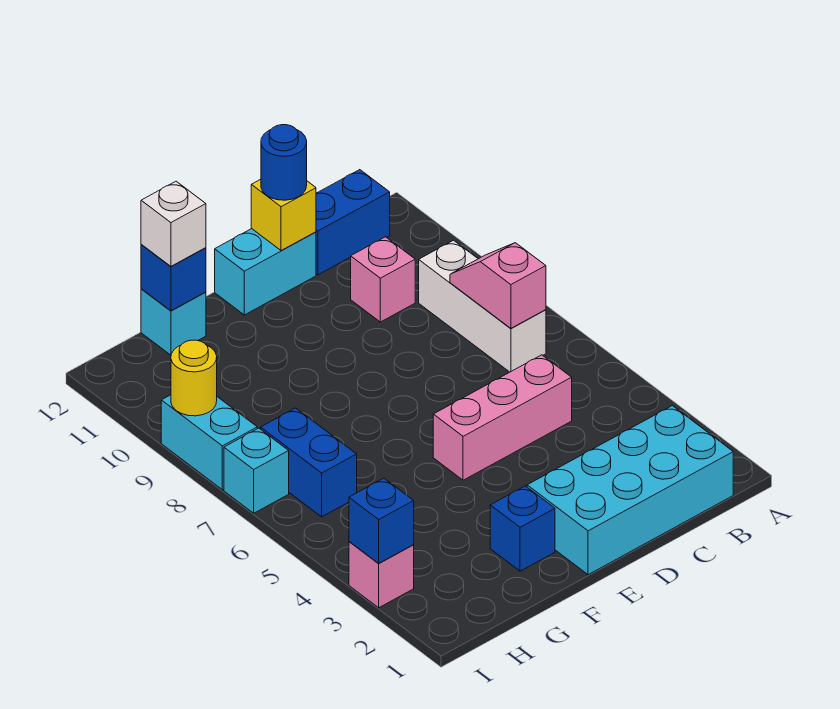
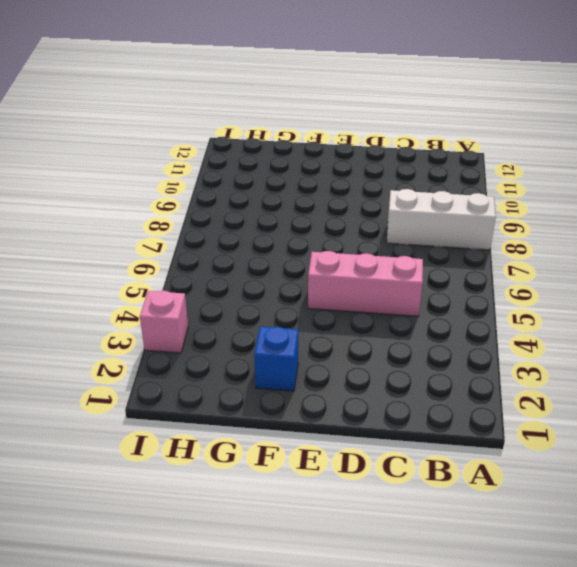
white brick A8:C8 level 1 -> white brick B7:B9 level 1
none -> cyan brick B1:E2 level 1
none -> blue brick B12:C12 level 1
none -> pink brick C10 level 1

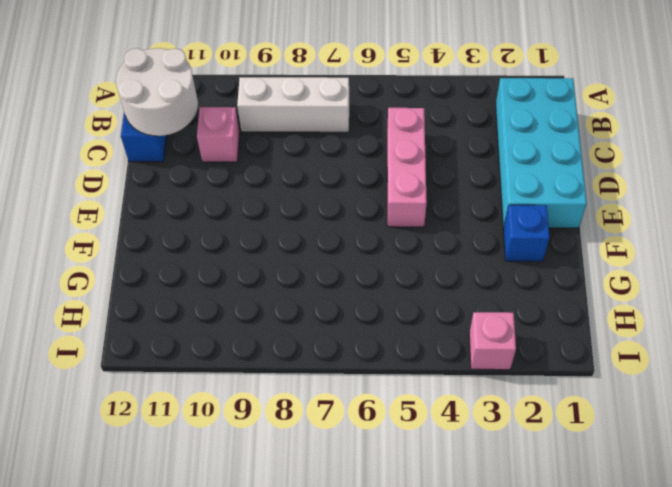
white round brick B11:C12 level 2 -> none
none -> cyan brick D12:E12 level 1
none -> cyan brick G12 level 1
none -> blue brick H6:H7 level 1

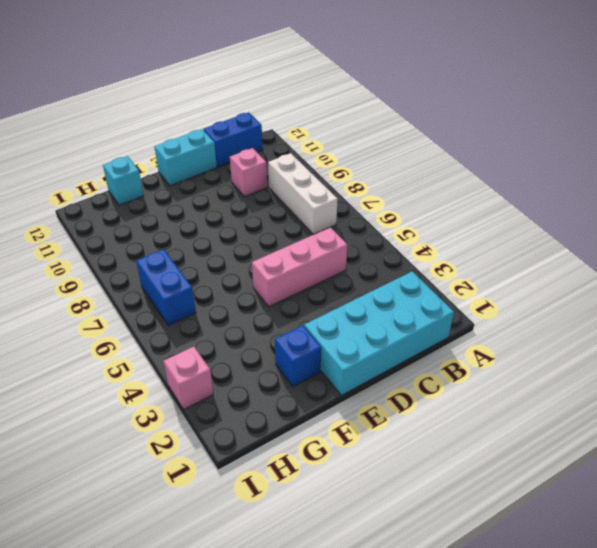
none -> cyan brick I7 level 1
none -> cyan brick I8:I9 level 1
none -> pink slope B7:B8 level 2 top 7

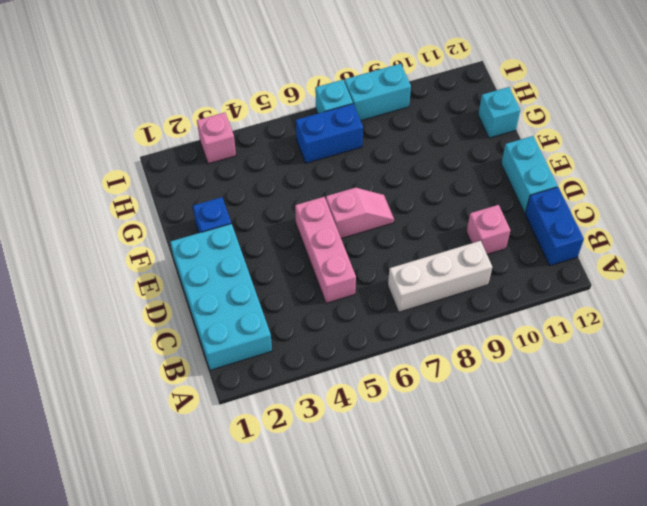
pink slope E6:E7 level 1 top 6 -> pink slope B7:B8 level 2 top 7
none -> yellow brick D12 level 2
none -> blue brick G12 level 2
none -> blue brick I3 level 2

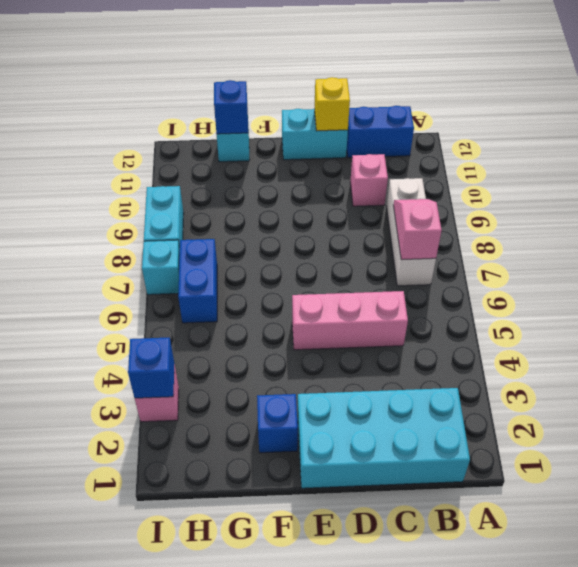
none -> yellow round brick I9 level 2
none -> blue round brick D12 level 3
none -> white brick G12 level 3

